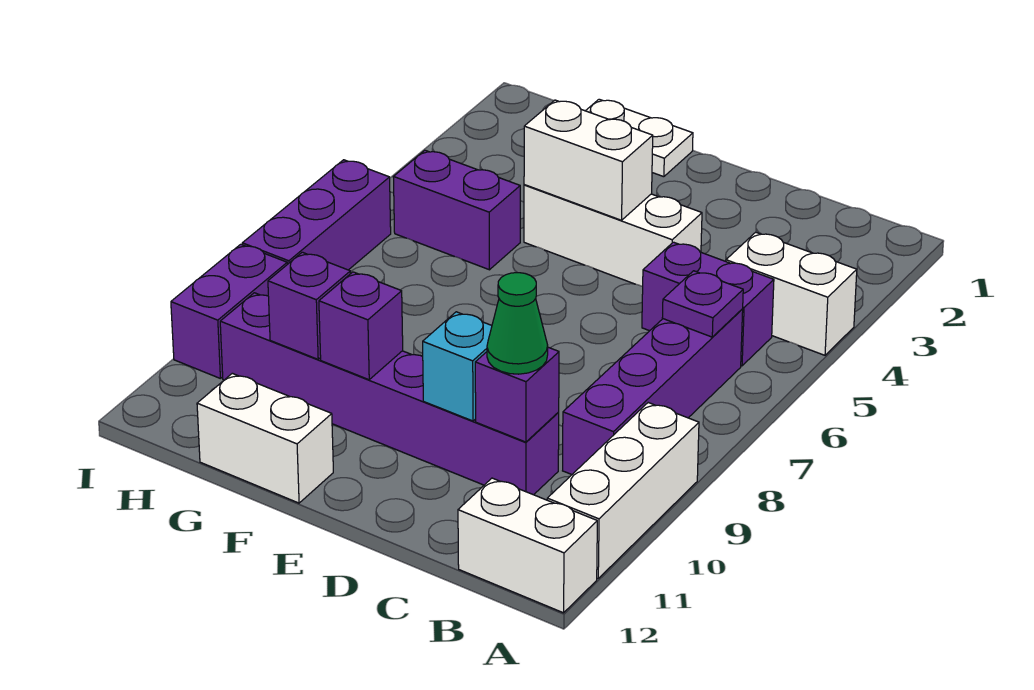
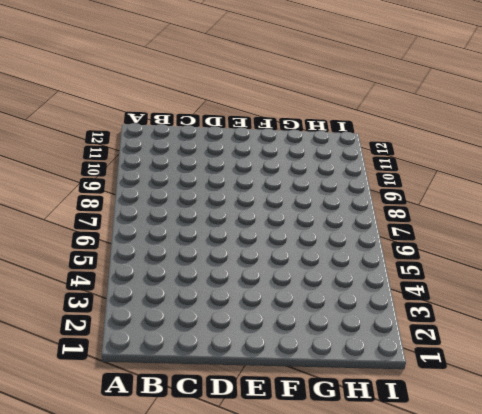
none -> white brick A4:B4 level 1
none -> white brick A9:A11 level 1
none -> white brick A12:B12 level 1

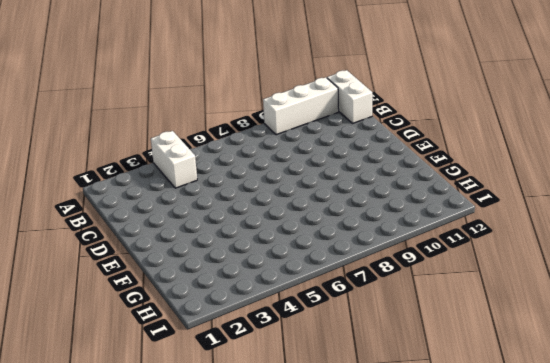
none -> purple brick B5:C5 level 1
none -> purple brick B6:B9 level 1
none -> purple brick C10:H10 level 1

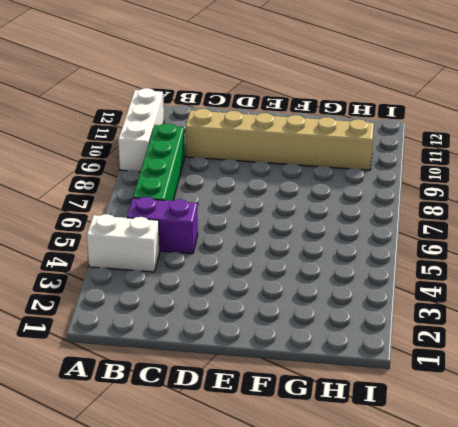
green brick B6:B9 level 1 -> purple brick B6:B9 level 1
tan brick C10:H10 level 1 -> purple brick C10:H10 level 1
none -> white brick A12:B12 level 1
none -> white brick D4:F4 level 1
none -> white plate F1:G1 level 1

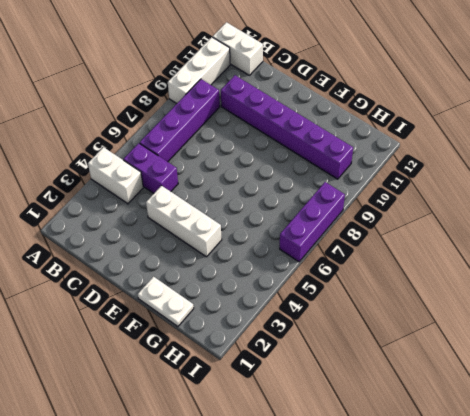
none -> white brick F12:G12 level 1
none -> purple brick G5:H5 level 1
none -> purple brick I9:I10 level 1

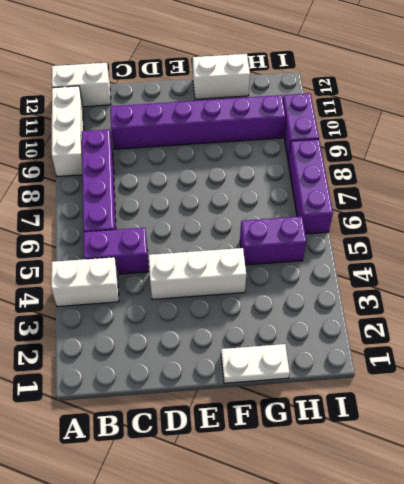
none -> purple plate B6 level 2
none -> purple brick C10 level 2
none -> cyan brick D10 level 2

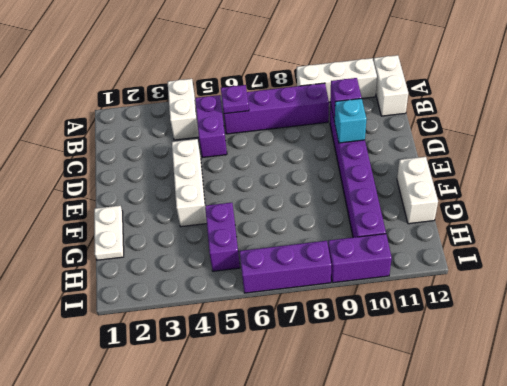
none -> white brick E4:F4 level 2
none -> purple brick F10 level 2
none -> purple brick G10 level 2

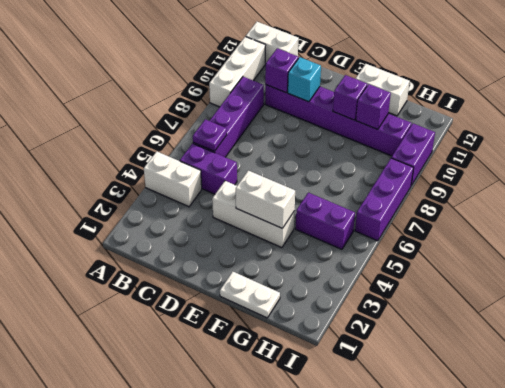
none -> green cone C10 level 3

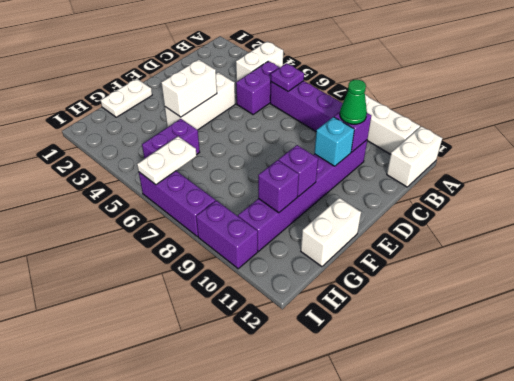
white plate H6:I6 level 2 -> none

